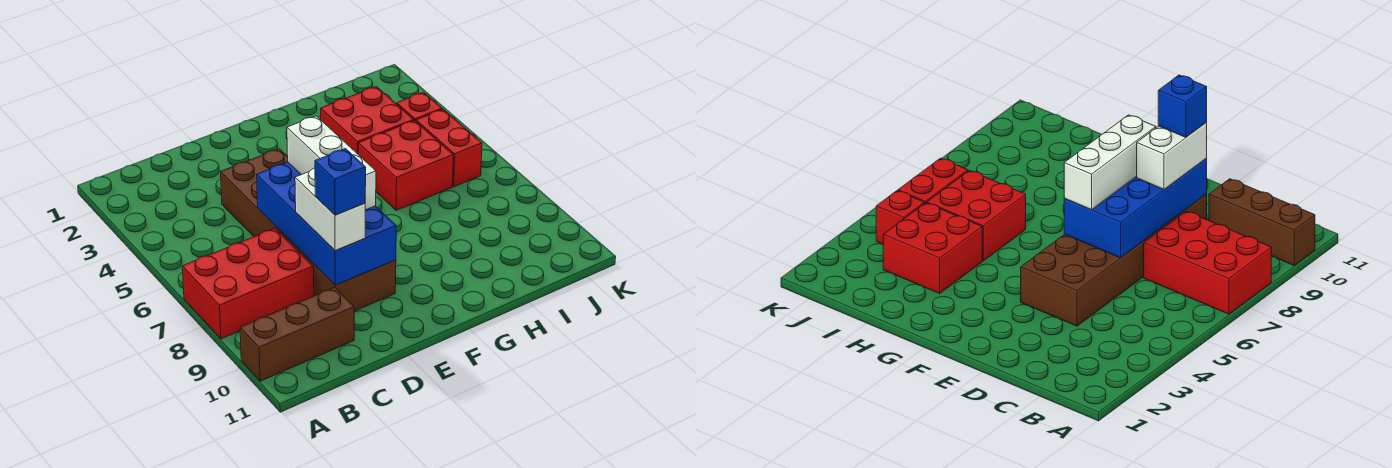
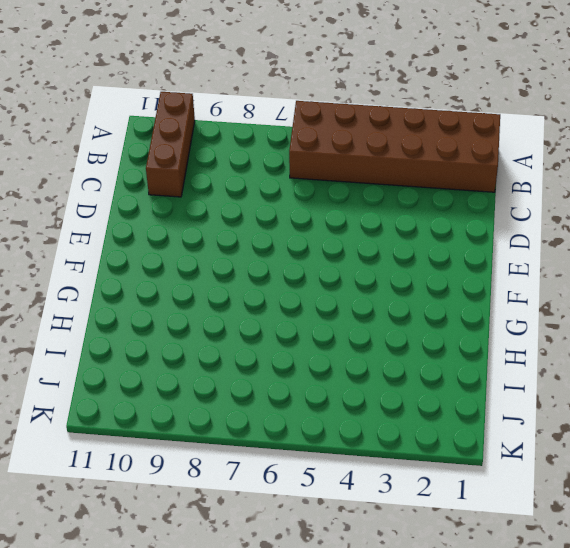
brown brick A1:B6 level 1 -> brown brick D4:E9 level 1
none -> red brick A7:C8 level 1
none -> red brick H3:I4 level 1

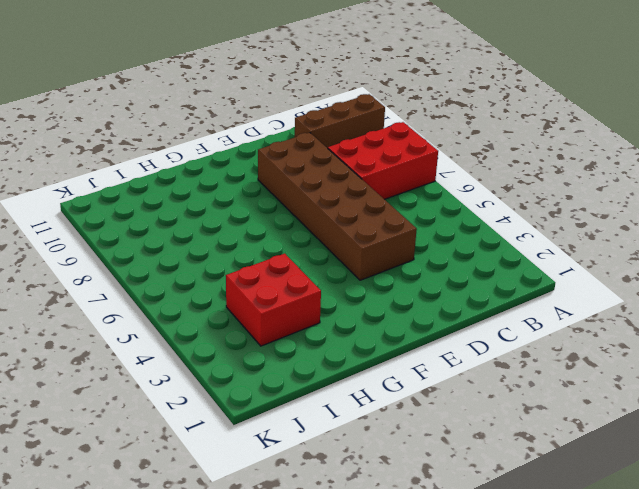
none -> red brick H5:I6 level 1
none -> red brick J4 level 1

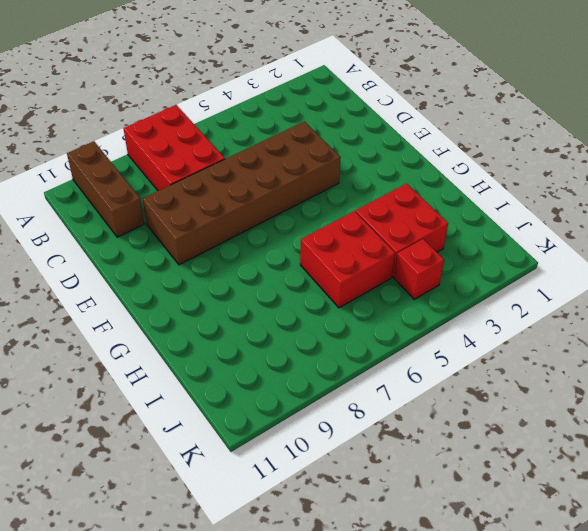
none -> red brick J5:J6 level 1
none -> blue brick D6:E9 level 2

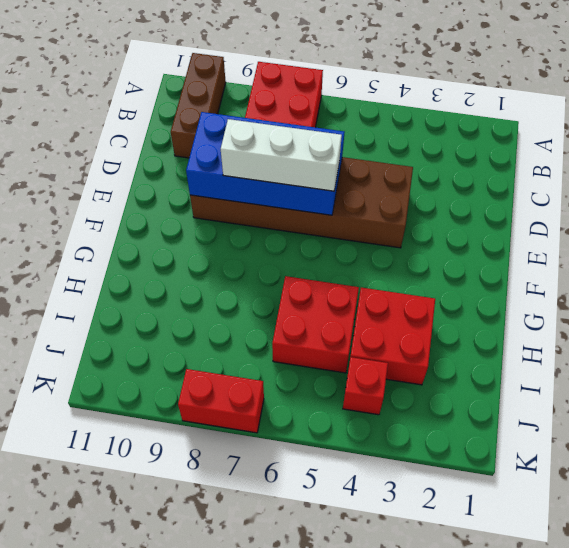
red brick K7:K8 level 1 -> red brick J5:J6 level 1
none -> white brick D8:D9 level 3
none -> blue brick D9 level 4

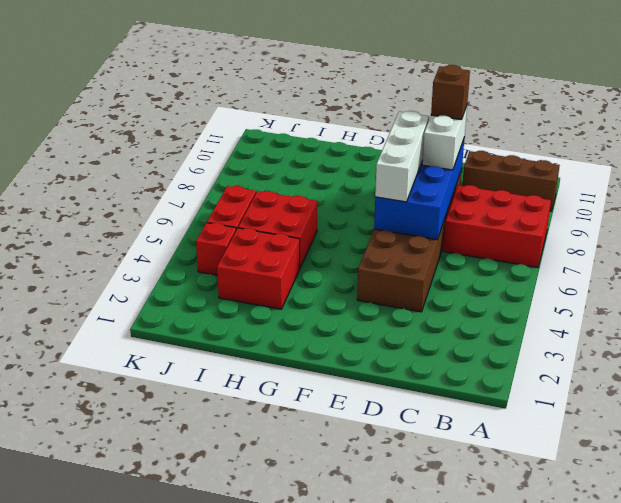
brown brick D9 level 4 -> blue brick D9 level 4

